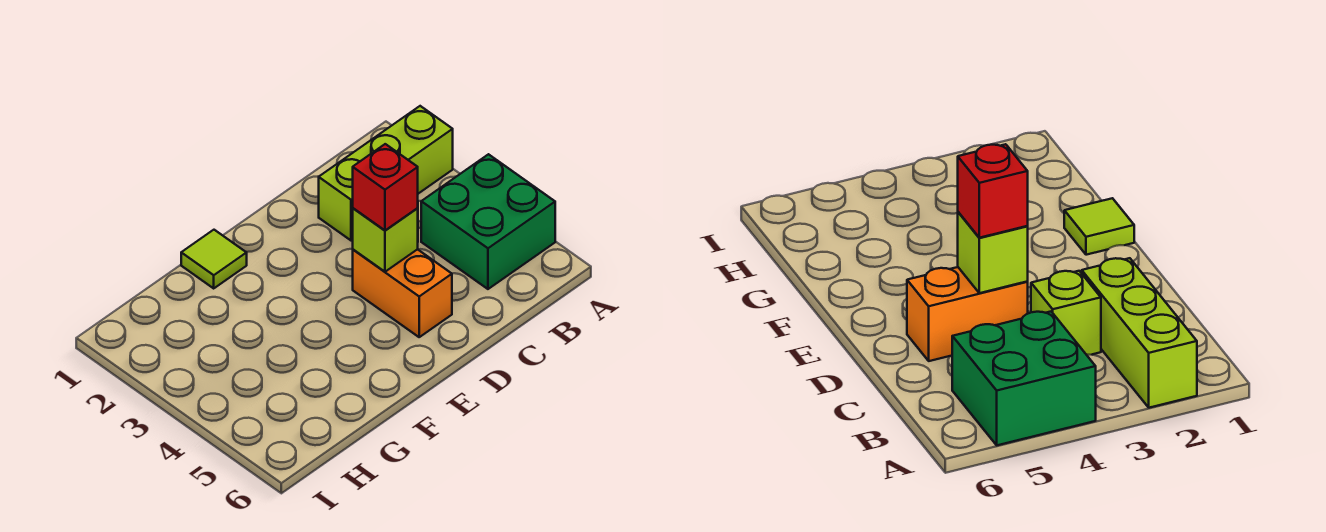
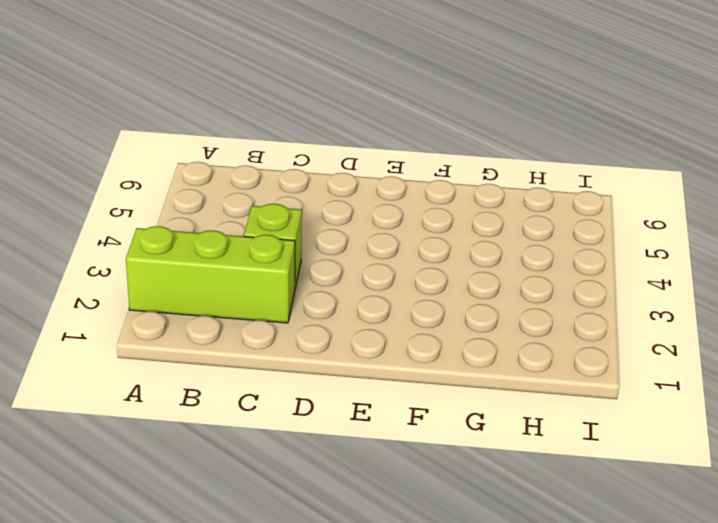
none -> green brick A4:B5 level 1
none -> orange brick D4:D5 level 1

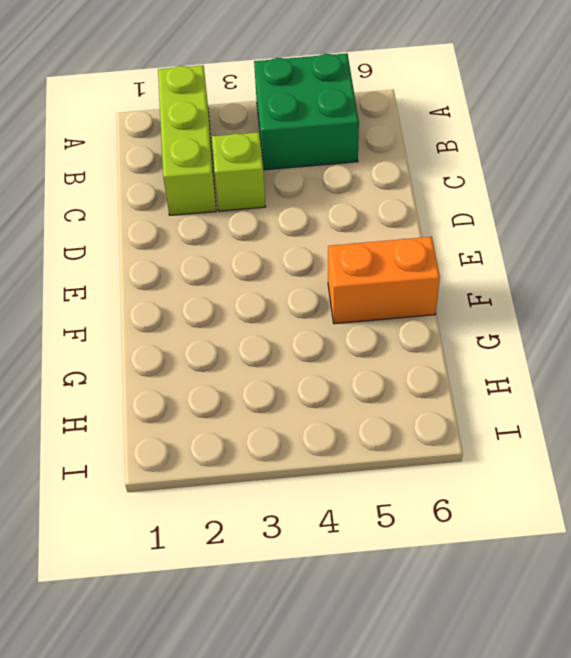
orange brick F5:F6 level 1 -> orange brick D4:D5 level 1
none -> lime tile F1 level 1
none -> lime brick D4 level 2

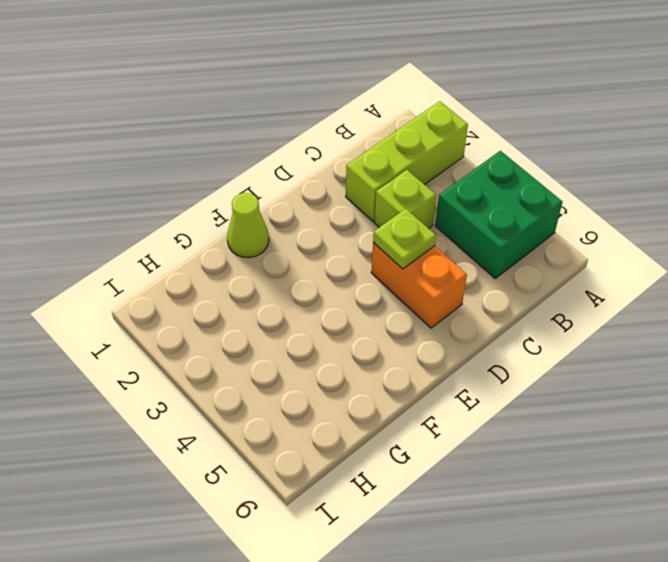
lime plate D4 level 2 -> lime brick D4 level 2
lime cone F1 level 1 -> lime tile F1 level 1
none -> red brick D4 level 3

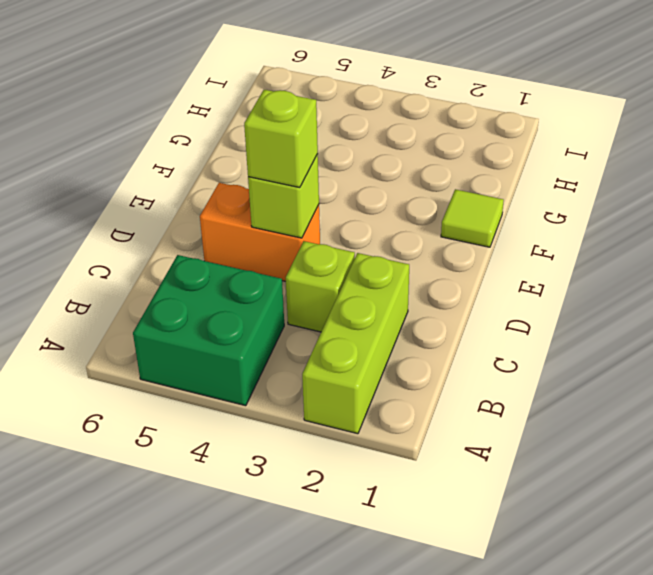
lime brick D4 level 3 -> red brick D4 level 3

